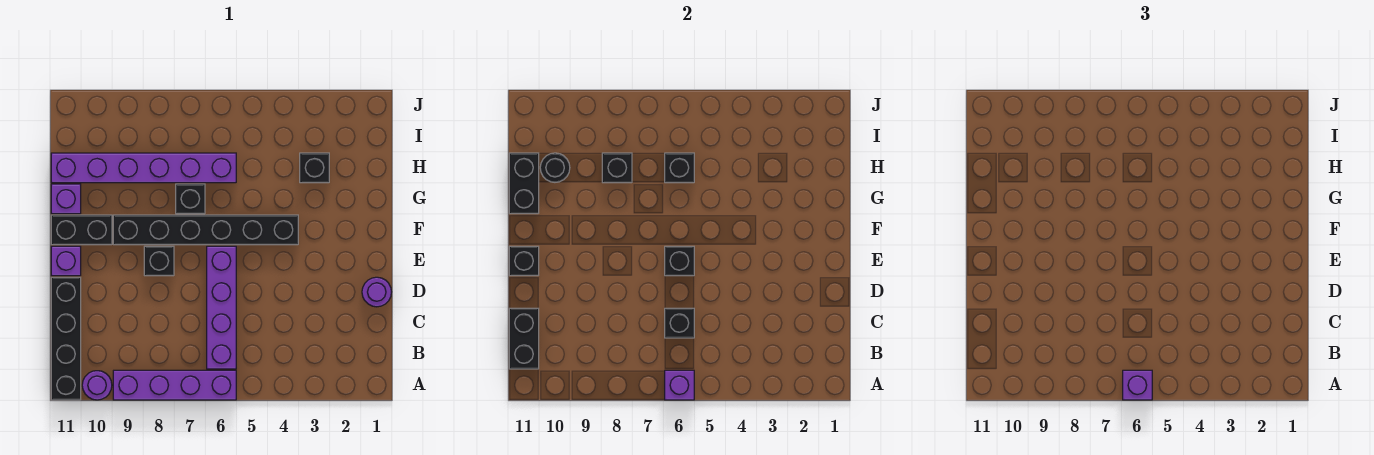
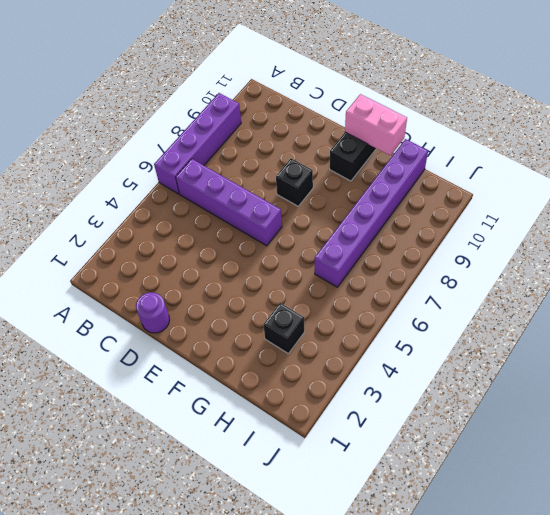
pink brick F11:G11 level 2 -> black brick G11:H11 level 2
none -> purple round brick A10 level 1
none -> black brick A11:D11 level 1
none -> purple brick E11 level 1

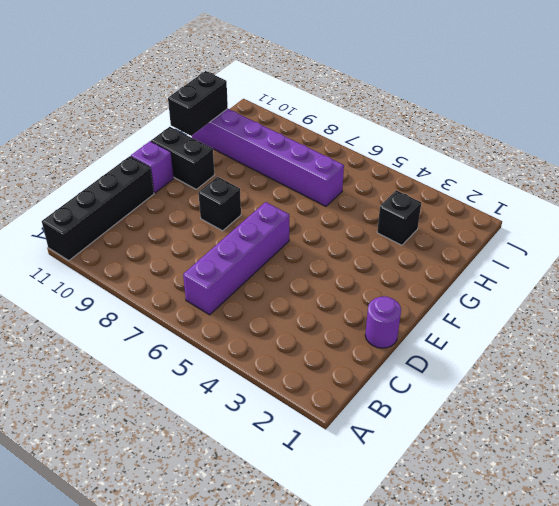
none -> purple brick A6:A9 level 1
none -> purple round brick A10 level 1
none -> black brick F4:F9 level 1

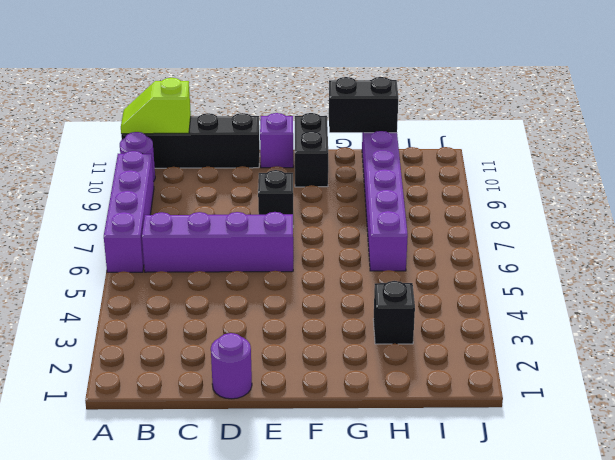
lime slope A11:B11 level 2 top B -> black brick B11:C11 level 2
none -> black brick F4:F9 level 1
none -> black brick G7 level 1
none -> purple brick G11 level 1

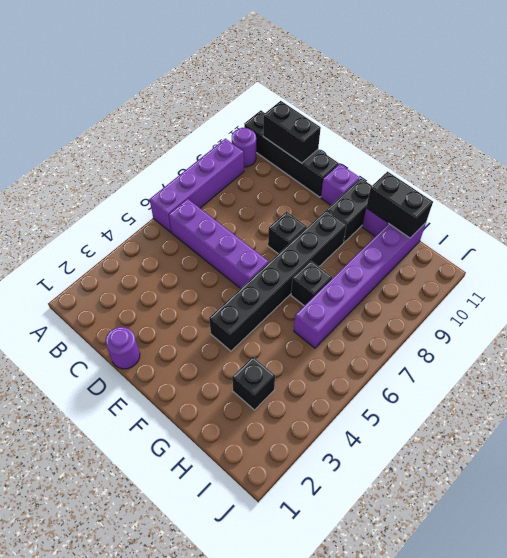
none -> purple brick A6 level 2
none -> black brick C6 level 2
none -> black brick E6 level 2

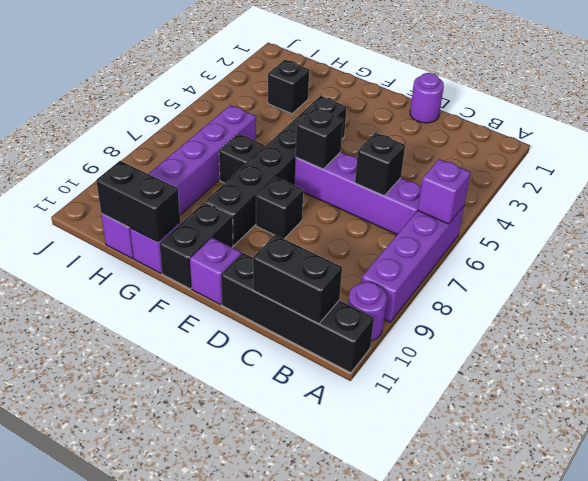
none -> black brick E11 level 2
none -> black brick H6 level 2
none -> black brick H8 level 2

